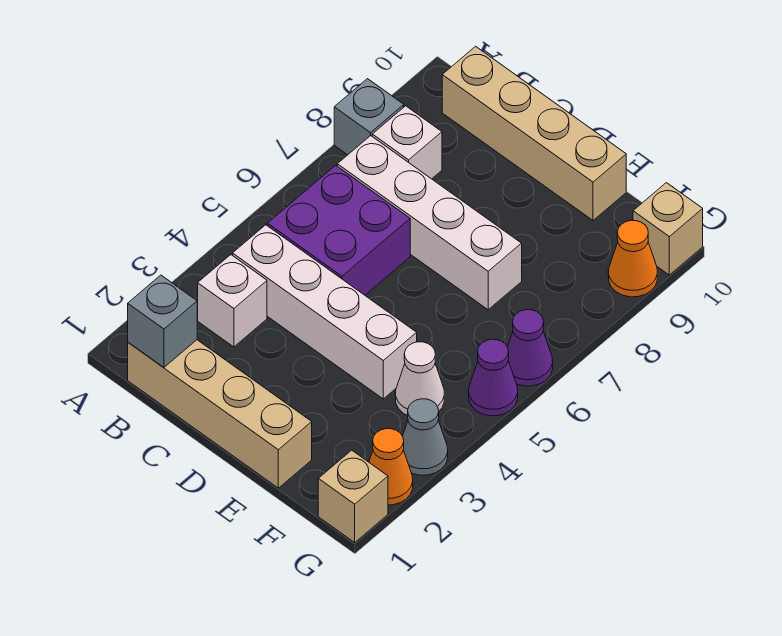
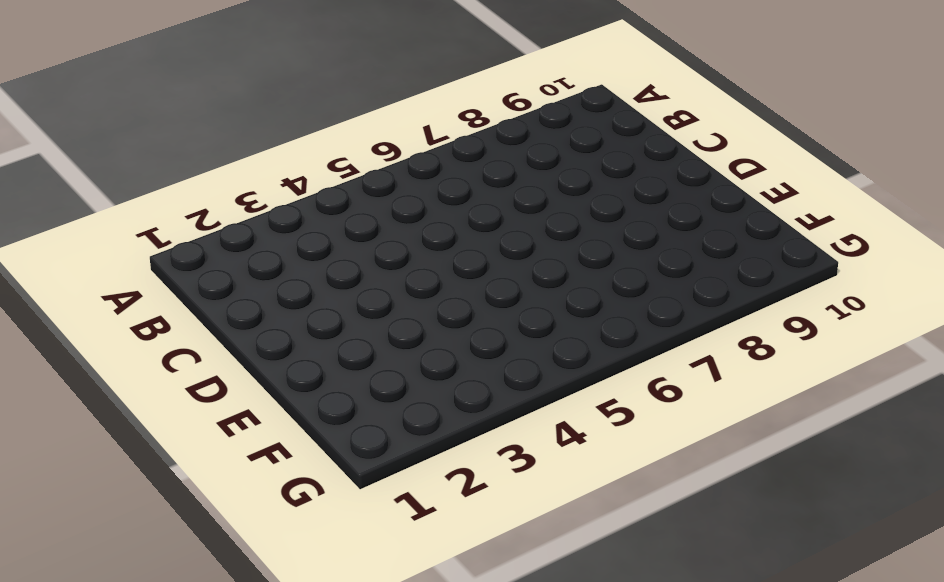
none -> grey brick A8 level 1
none -> tan brick B1:E1 level 1
none -> white brick B3 level 1

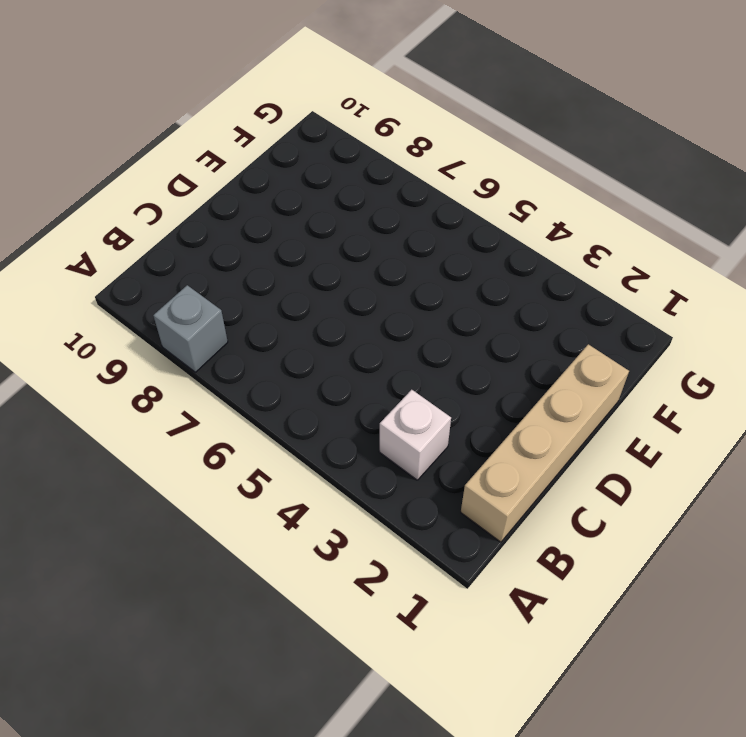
none -> white brick B4:E4 level 1
none -> purple brick B5:C6 level 1
none -> white brick B7:E7 level 1

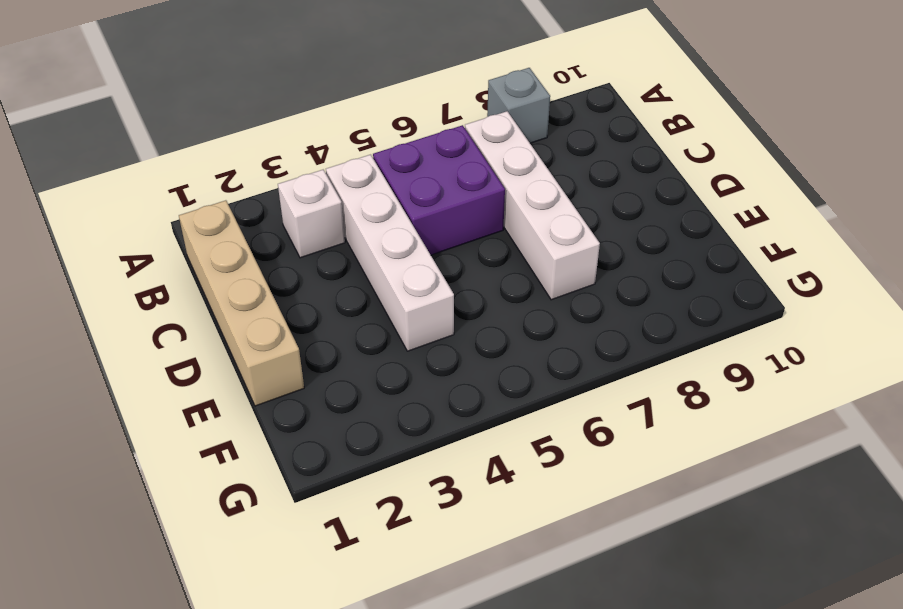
none -> white brick B8 level 1
none -> tan brick B10:E10 level 1
none -> white cone F4 level 1

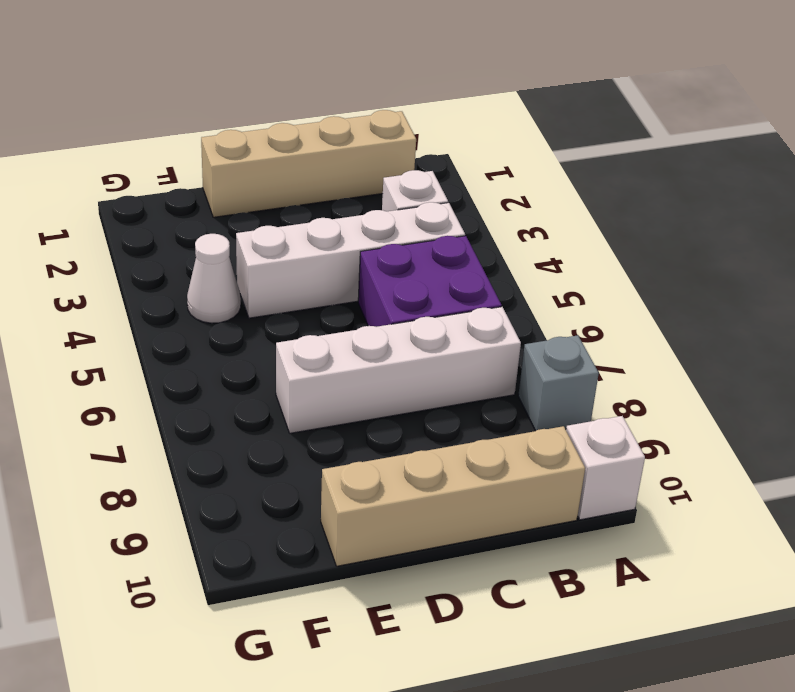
white brick A10 level 1 -> white brick B8 level 1
none -> tan brick G1 level 1
none -> orange cone G2 level 1
none -> grey cone G3 level 1

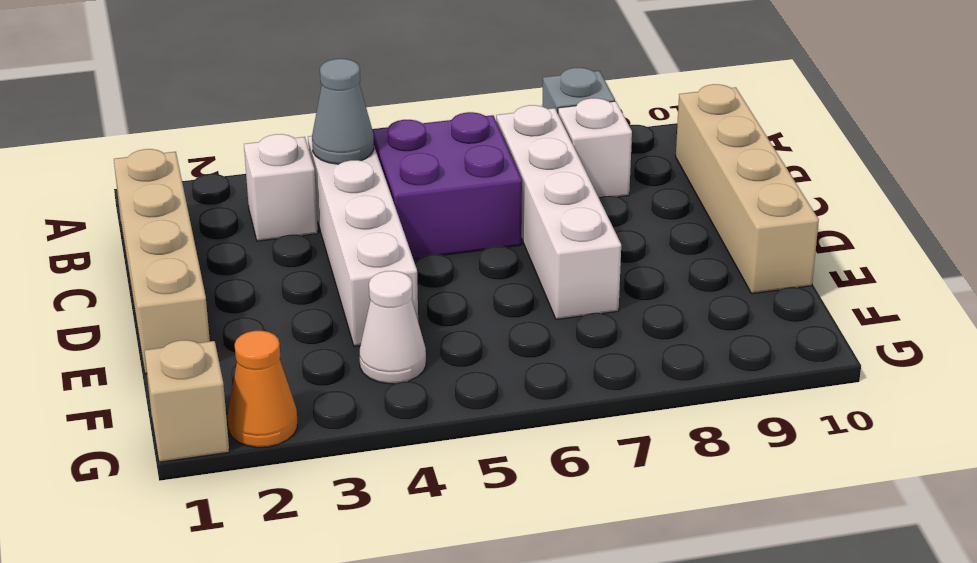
grey cone B4 level 2 -> grey cone G3 level 1
none -> purple cone G5 level 1
none -> purple cone G6 level 1
none -> orange cone G9 level 1

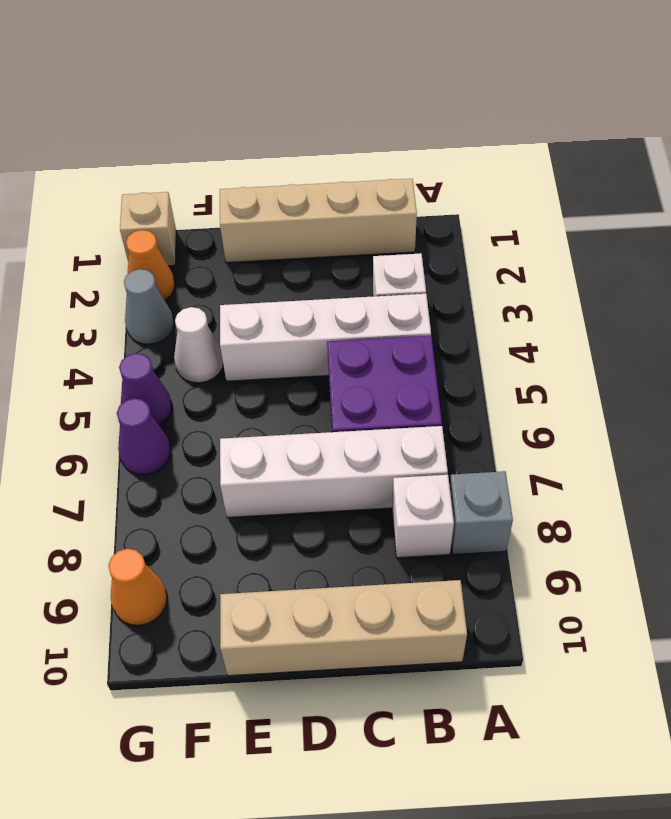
none -> tan brick G10 level 1
none -> grey brick B1 level 2

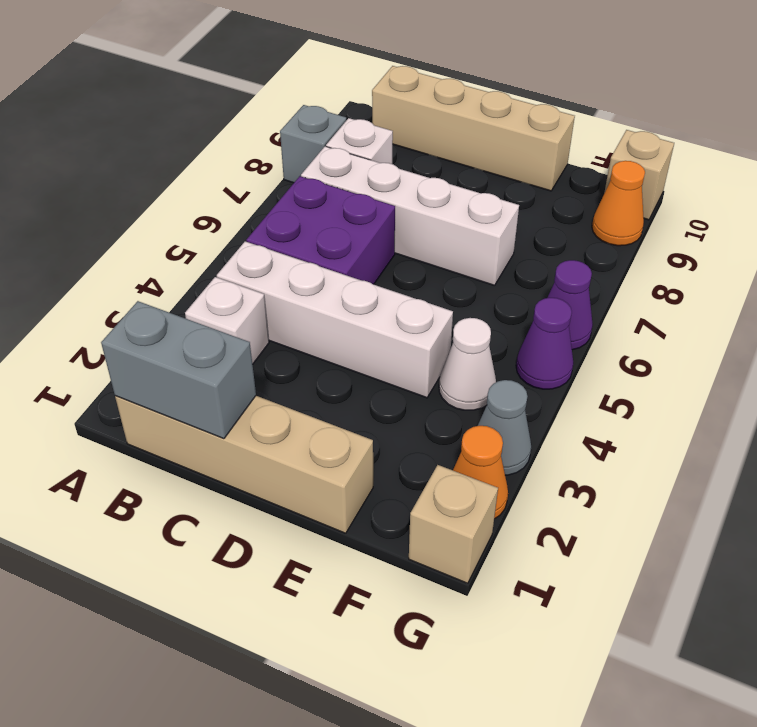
grey brick B1:C1 level 2 -> grey brick B1 level 2

